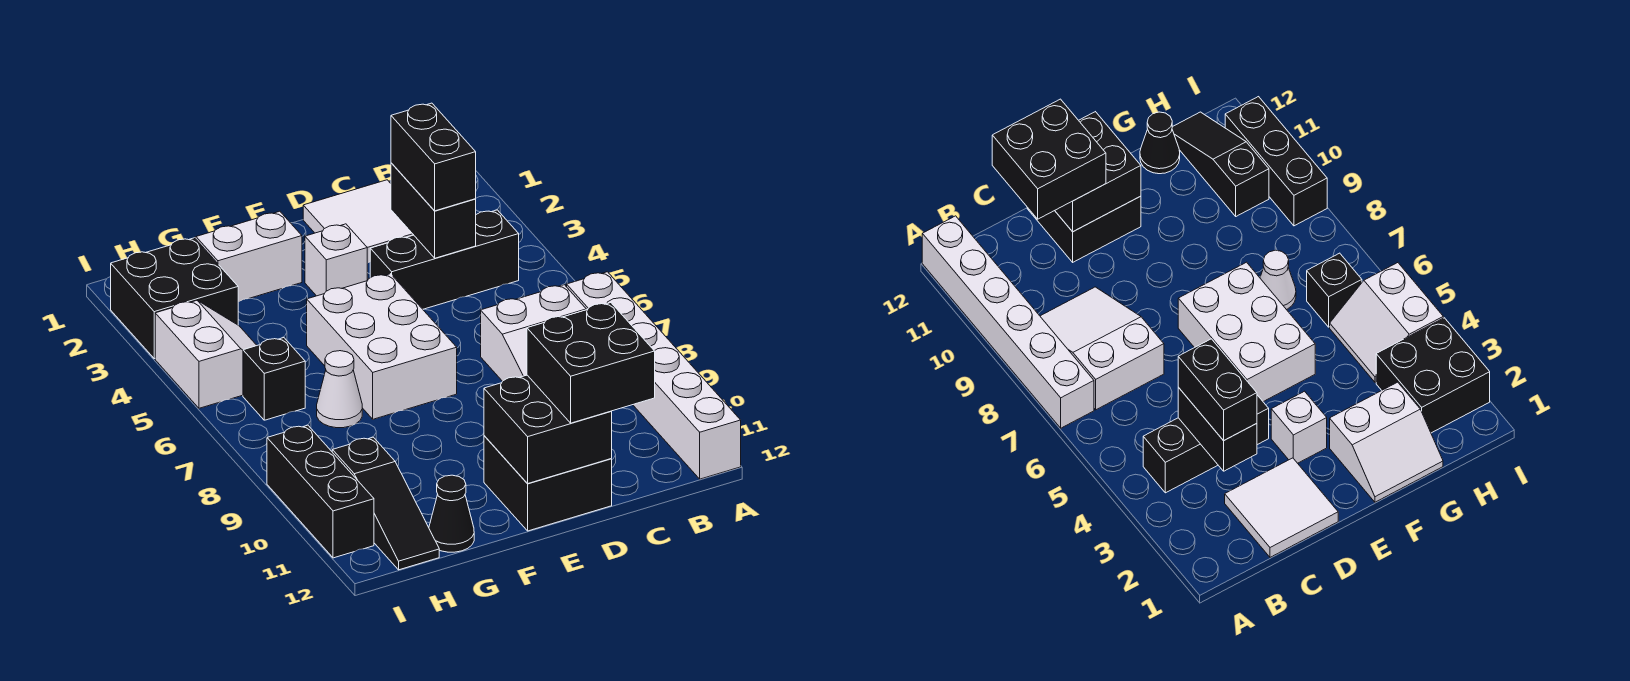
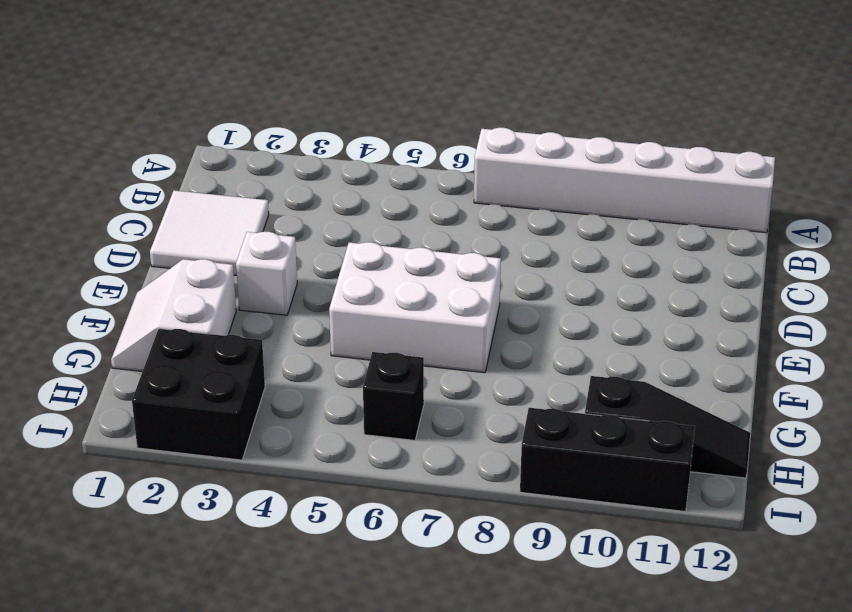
none -> black brick B4:D4 level 1
none -> white slope B7:C9 level 1 top 7
none -> black brick D11:E12 level 1

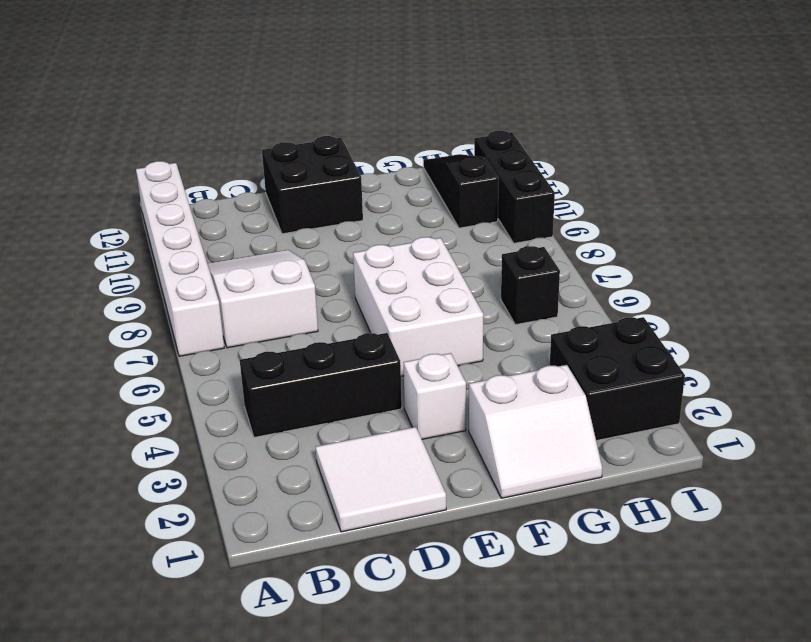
none -> white cone G7 level 1
none -> black cone G12 level 1
none -> white slope H4:I5 level 1 top I

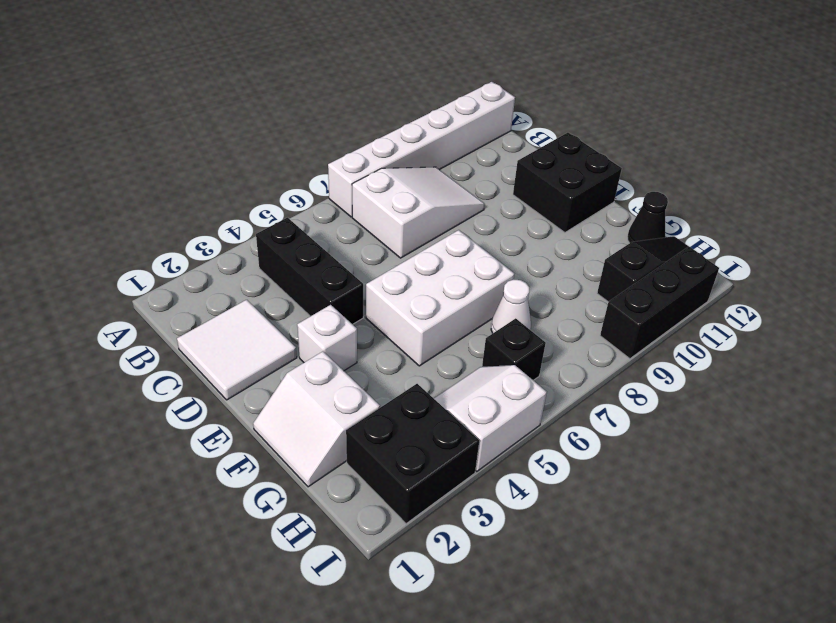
none -> black brick C3:C4 level 2
none -> black brick D11:E12 level 2
none -> black brick C3:C4 level 3

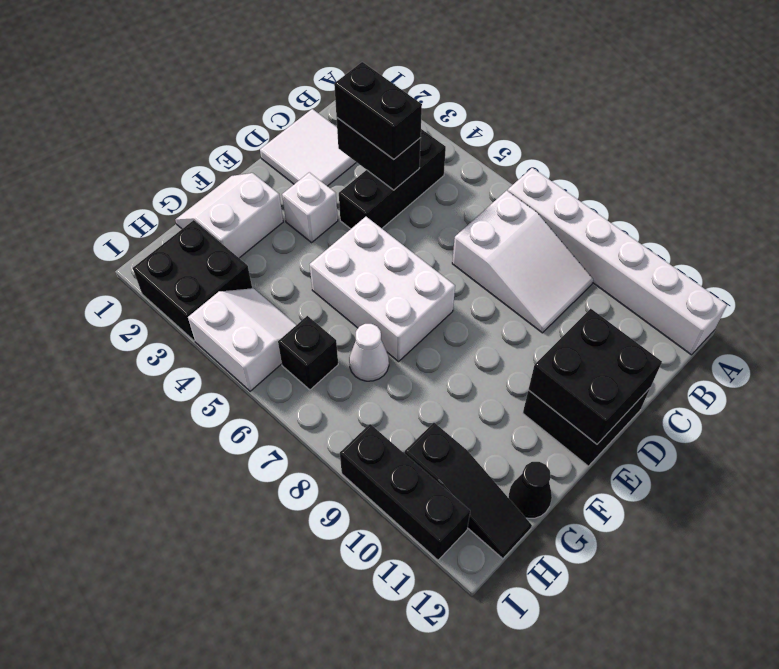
none -> black brick C11:D12 level 3

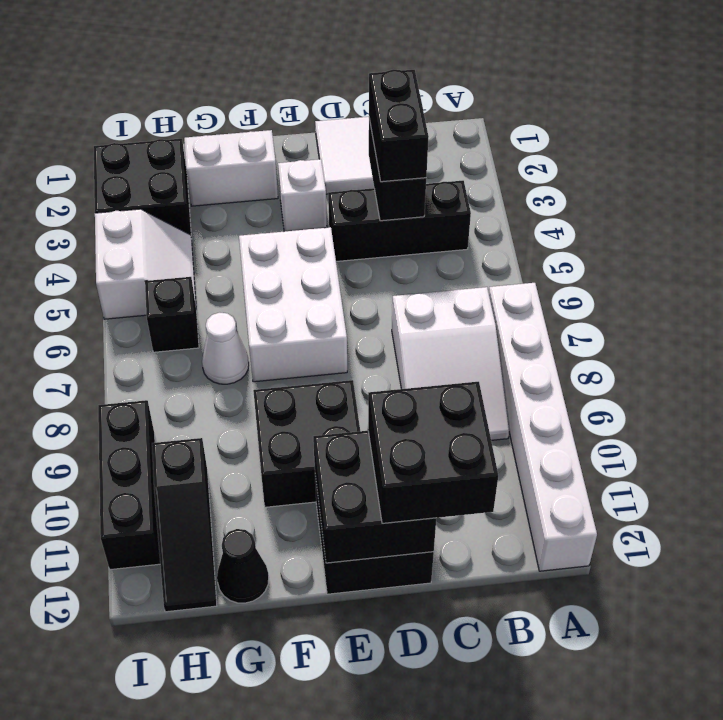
black brick E9:F10 level 1 -> none

